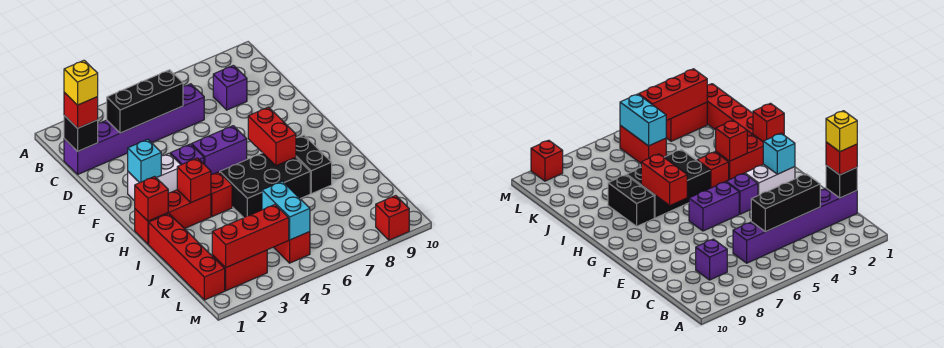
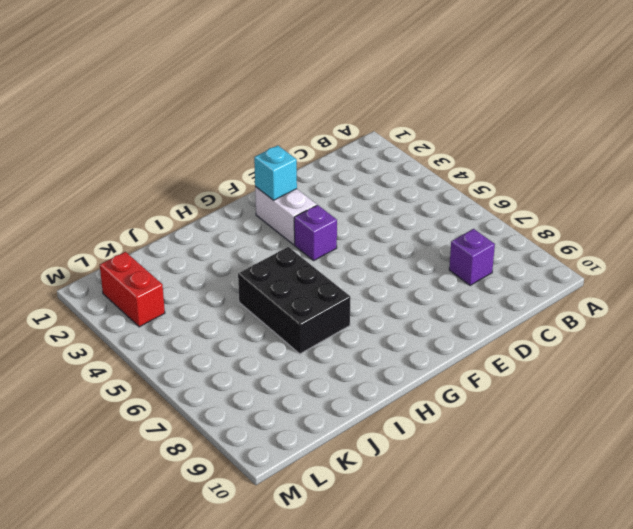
none -> purple brick C1:C6 level 1
none -> purple brick F5:F6 level 1
none -> red brick H1:H3 level 1

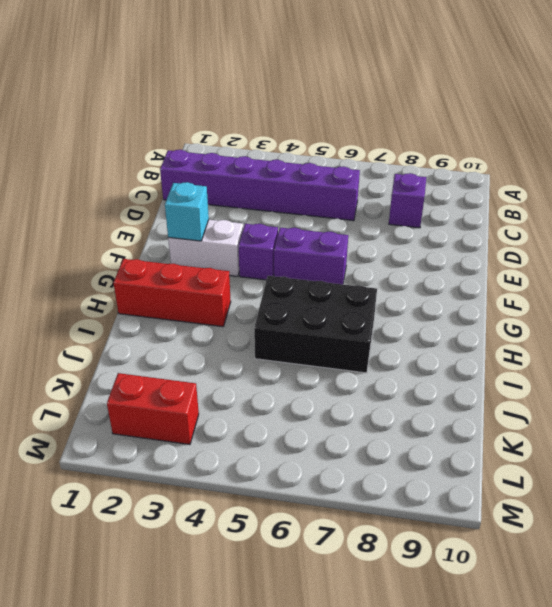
none -> red brick H4 level 1
none -> black brick H8:I8 level 1
none -> red brick I1:L1 level 1

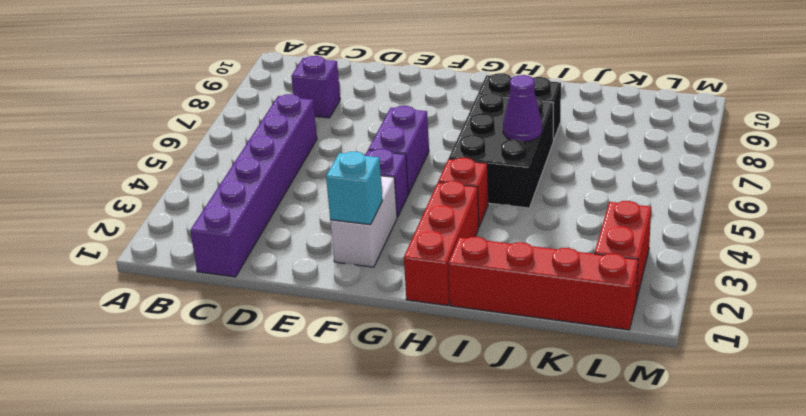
purple cone I6 level 2 -> none
none -> red brick K5:L5 level 1
none -> red brick M9 level 1
none -> black brick C1 level 2

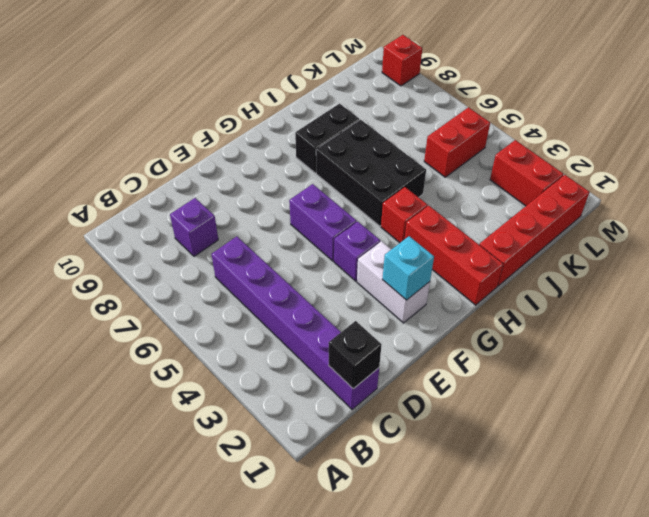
none -> black brick C3:C5 level 2
none -> red brick G7:H7 level 2
none -> red brick H1 level 2

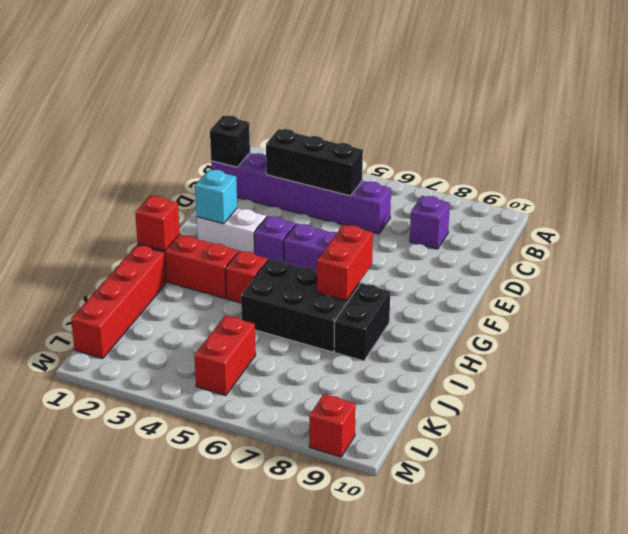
none -> red brick L2:L3 level 1
none -> red brick H3 level 2
none -> cyan brick K5:L5 level 2

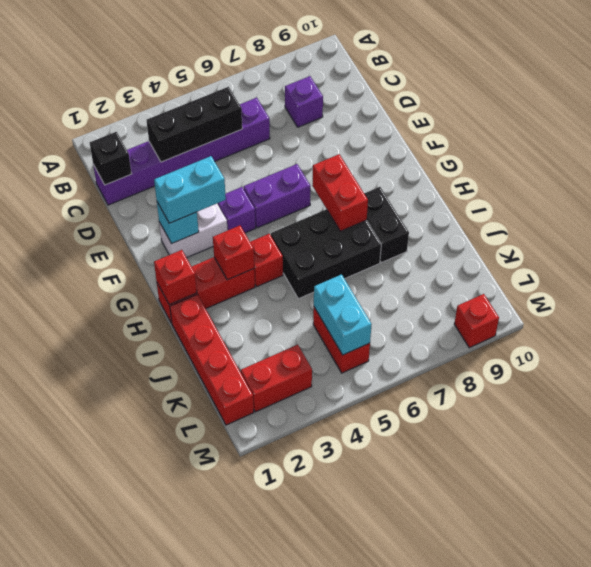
cyan brick F2:F3 level 3 -> none
none -> red brick L2:L4 level 2
none -> red brick C1 level 3
none -> yellow brick C1 level 4

